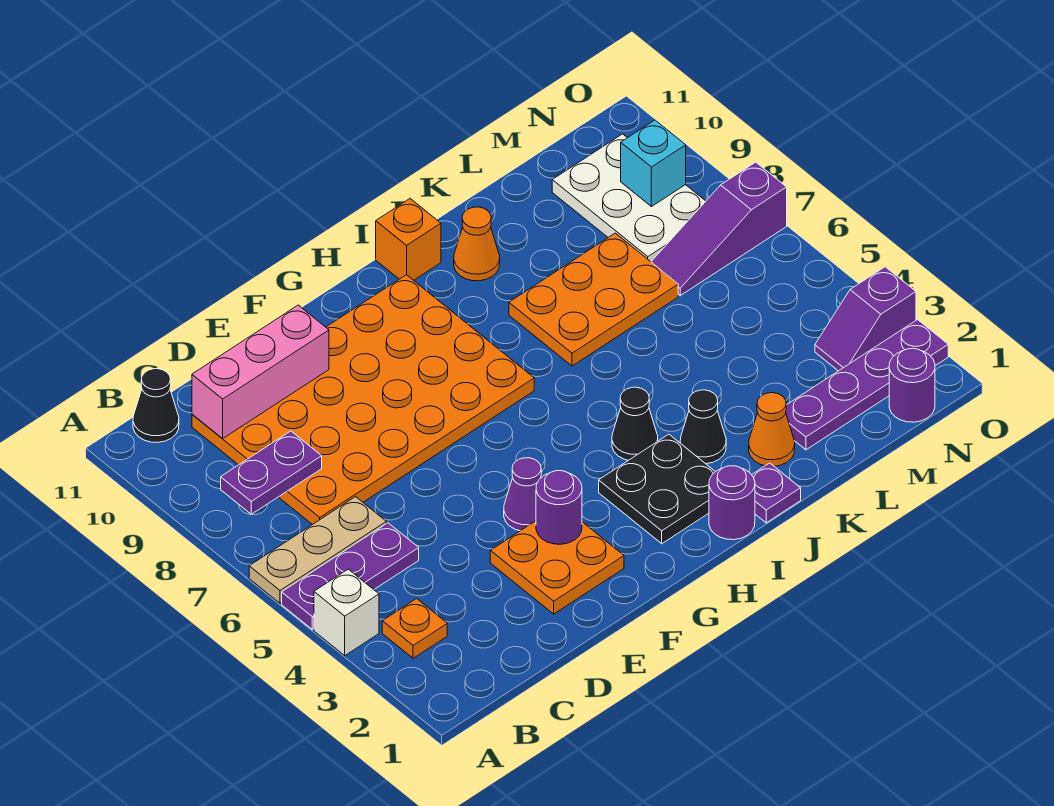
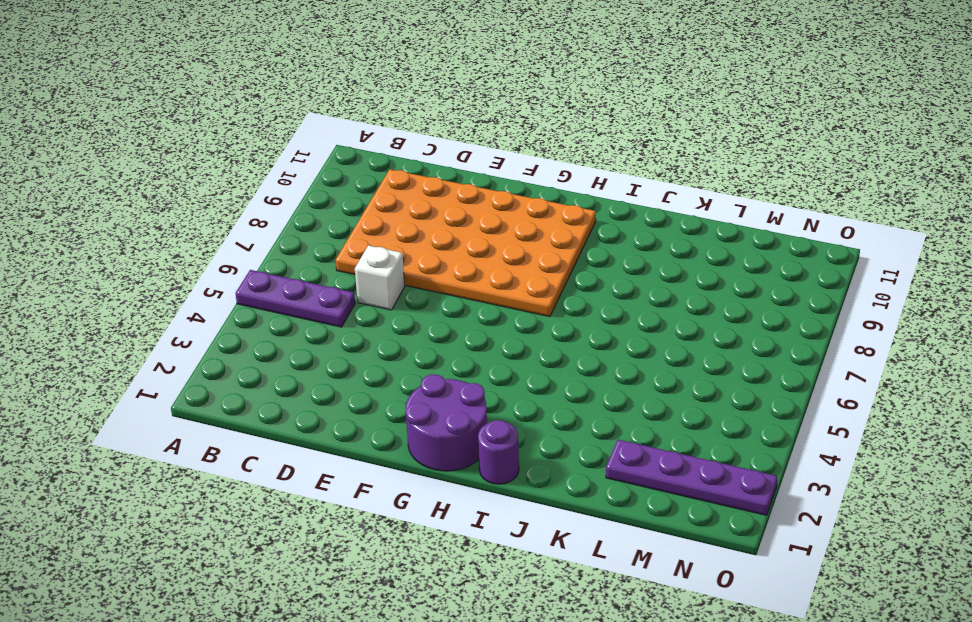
white brick D6 level 1 -> white brick A4 level 1
purple round brick G1:H2 level 1 -> black plate H2:I3 level 1
none -> tan plate A6:C6 level 1
none -> orange plate B3 level 1
none -> black cone B11 level 1

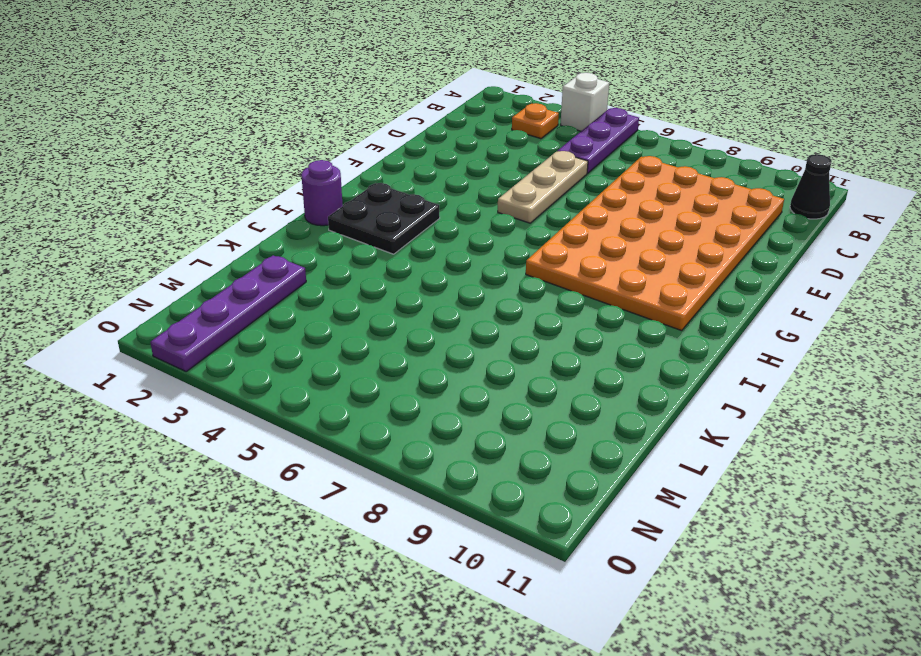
tan plate D5:F5 level 1 -> tan plate A6:C6 level 1
none -> orange plate E2:F3 level 1
none -> purple cone F4 level 1
none -> black cone I4 level 1

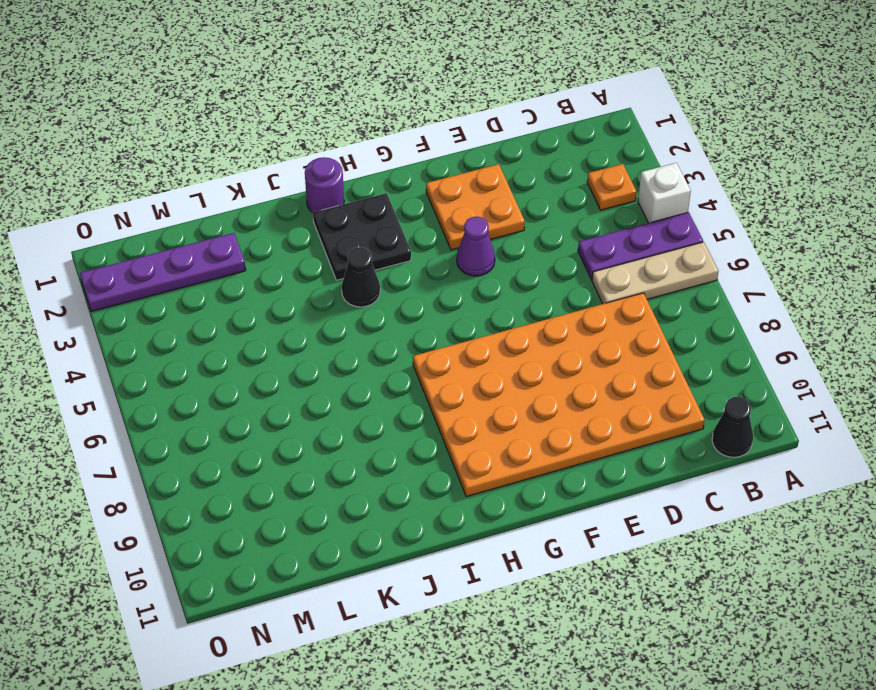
none -> orange brick I11 level 1
none -> purple plate J1 level 1
none -> black cone J3 level 1

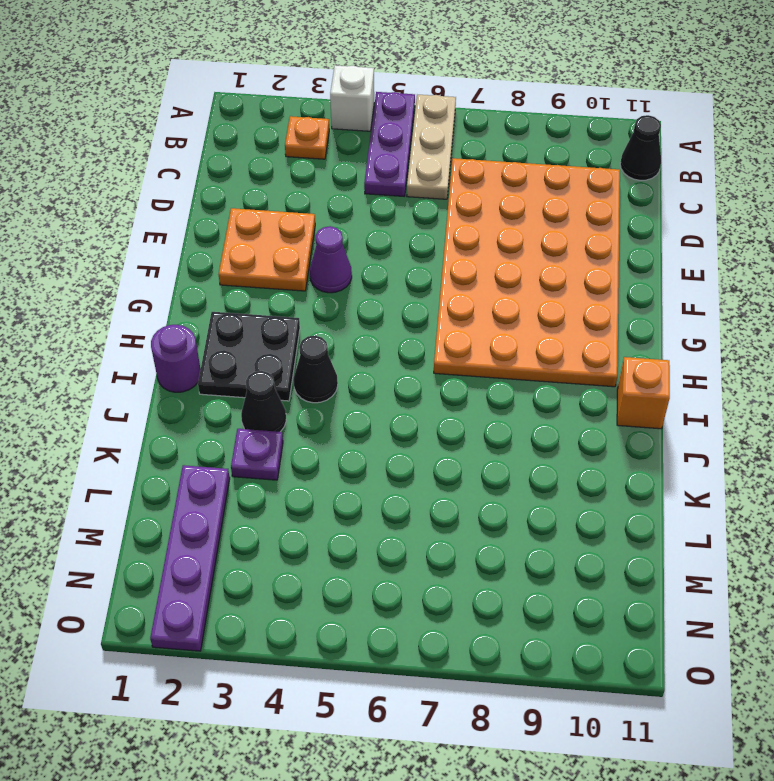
purple plate K3 level 1 -> purple plate J1 level 1
none -> orange plate J7:L8 level 1
none -> orange cone J10 level 1
none -> orange cone K2 level 1

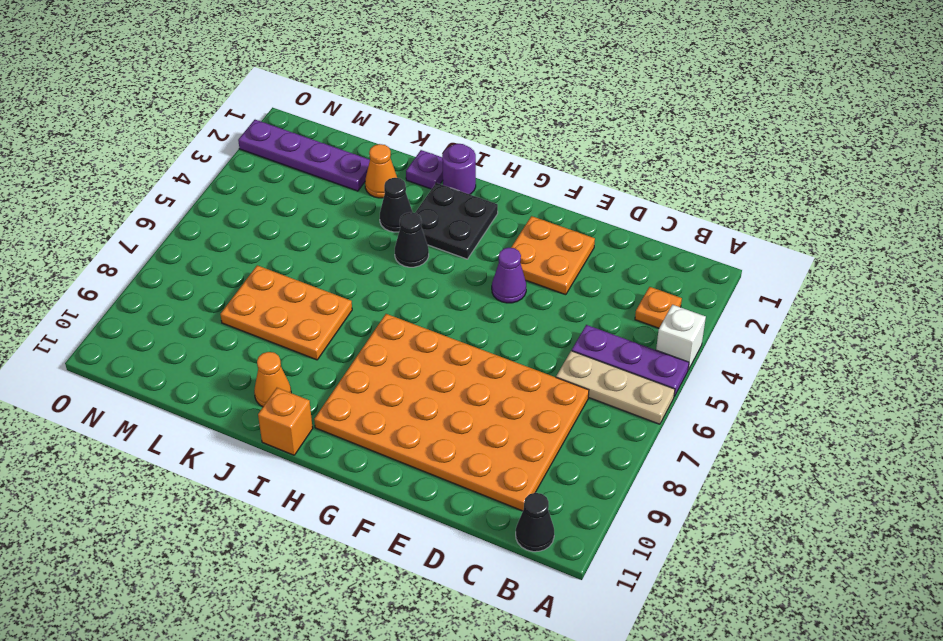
none -> purple slope M7:O7 level 1 top O
none -> white plate M8:N10 level 1
none -> purple round brick N1 level 1

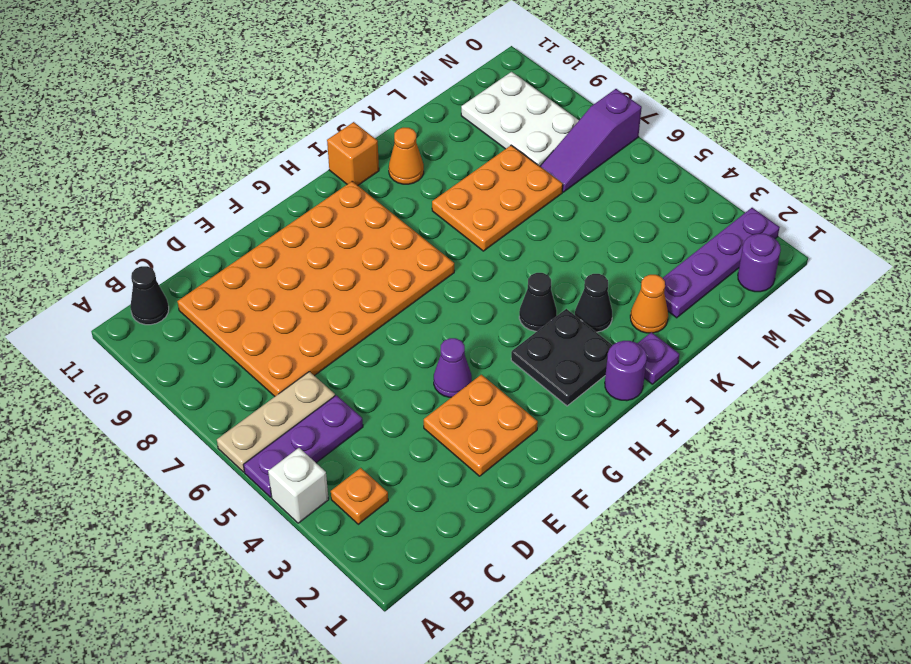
none -> purple slope N3:O3 level 1 top O
none -> purple plate B8:C8 level 2
none -> pink brick C10:E10 level 2

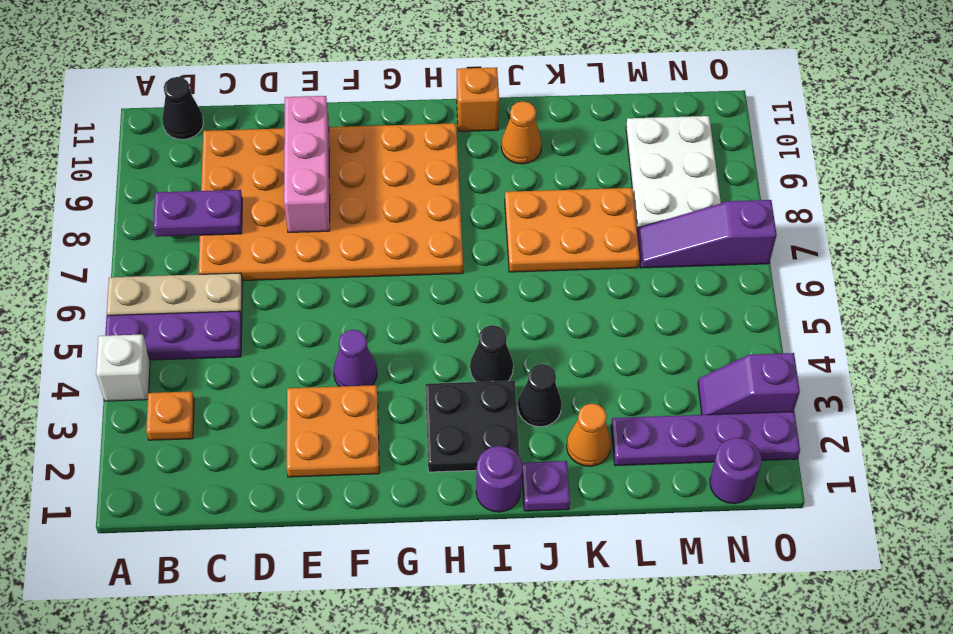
pink brick E8:E10 level 2 -> pink brick C10:E10 level 2
none -> purple round brick F3 level 2
none -> cyan brick N9 level 2

